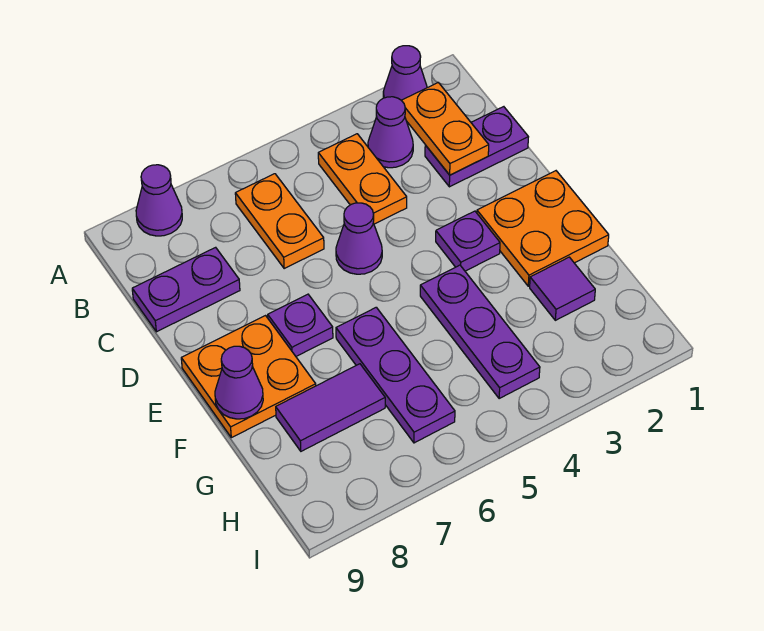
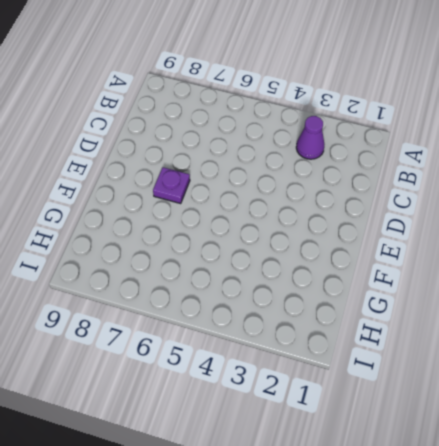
none -> purple cone A2 level 1
none -> purple cone A8 level 1
none -> orange plate B4:C4 level 1

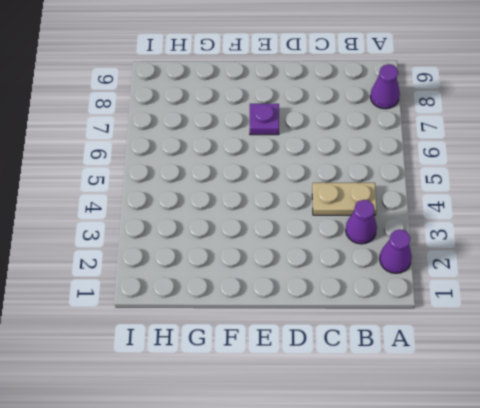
tan plate B4:C4 level 1 -> orange plate B4:C4 level 1
none -> orange plate B6:C6 level 1
none -> purple plate C1:C2 level 1
none -> purple plate C8:C9 level 1

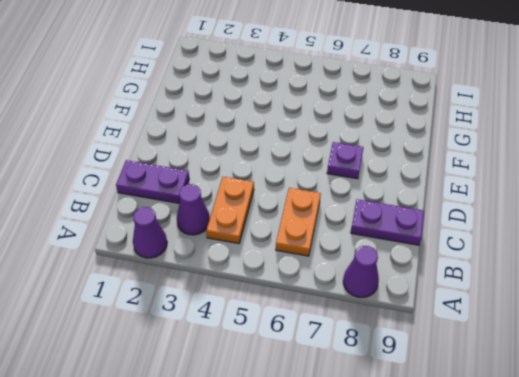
none -> purple cone D5 level 1
none -> orange plate E1:F2 level 1
none -> purple plate E3 level 1

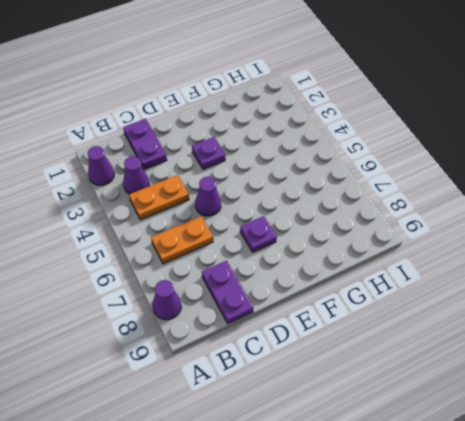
none -> orange plate E1:F2 level 1
none -> orange plate E8:F9 level 1
none -> purple plate F4:H4 level 1

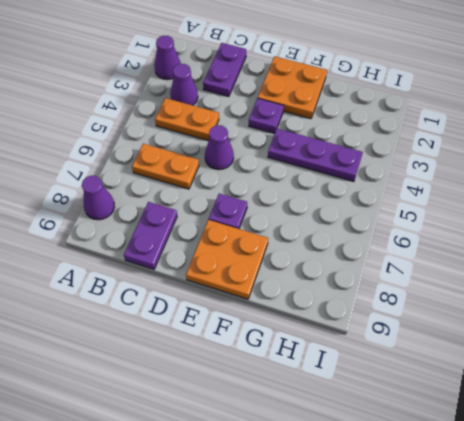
none -> purple plate F6:H6 level 1
none -> purple tile G2 level 1
none -> purple tile G7:G8 level 1

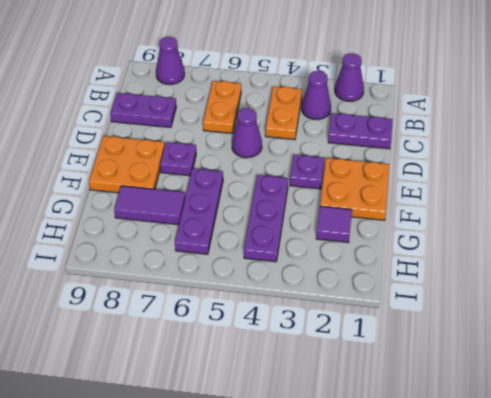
none -> orange plate B2:C2 level 2
none -> purple cone F9 level 2

